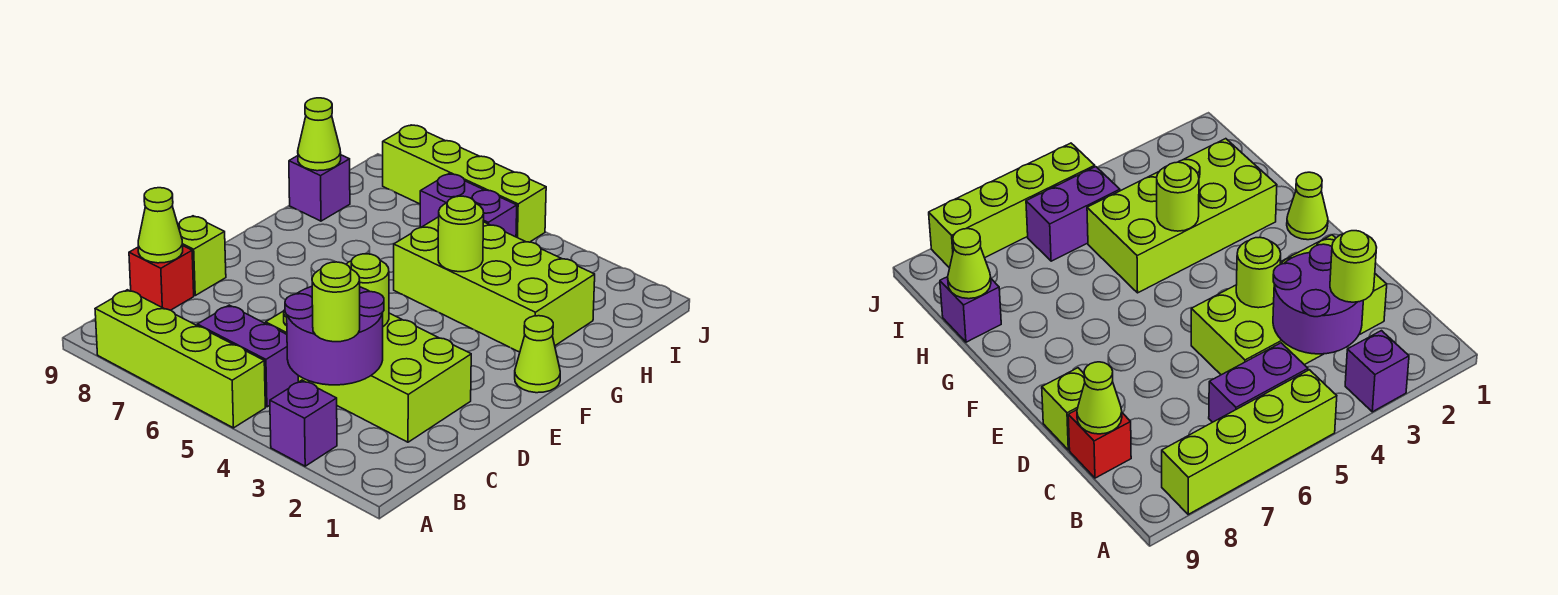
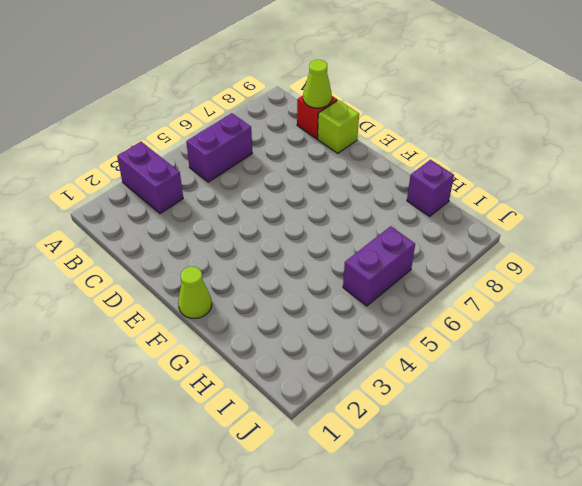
purple brick A3:B3 level 1 -> purple brick A3 level 1
none -> lime brick A5:A8 level 1
none -> lime brick C2:D5 level 1
none -> lime brick G2:H5 level 1

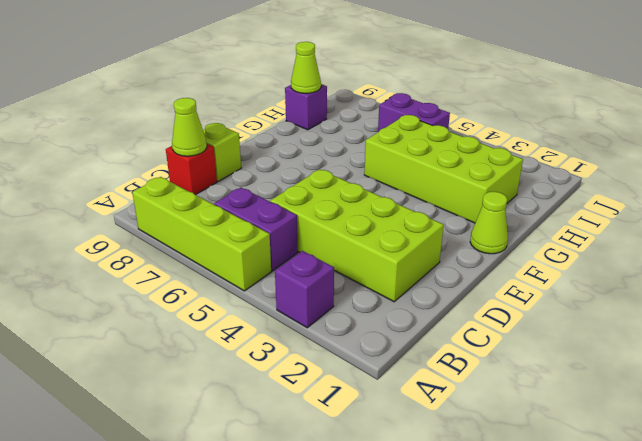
none -> lime brick J5:J8 level 1
none -> purple round brick B3:C4 level 2
none -> lime round brick D4 level 2

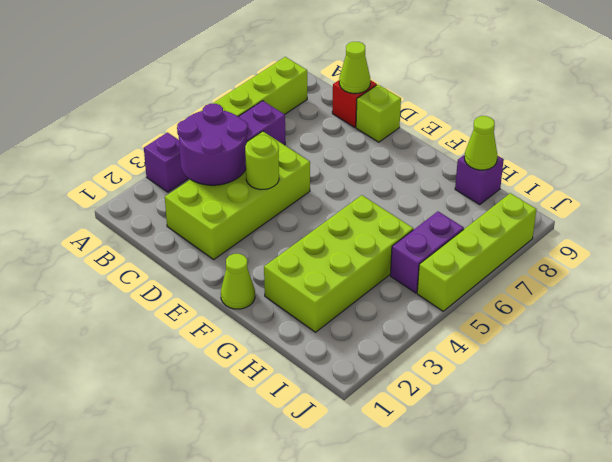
none -> lime round brick G4 level 2
none -> lime round brick B3 level 3

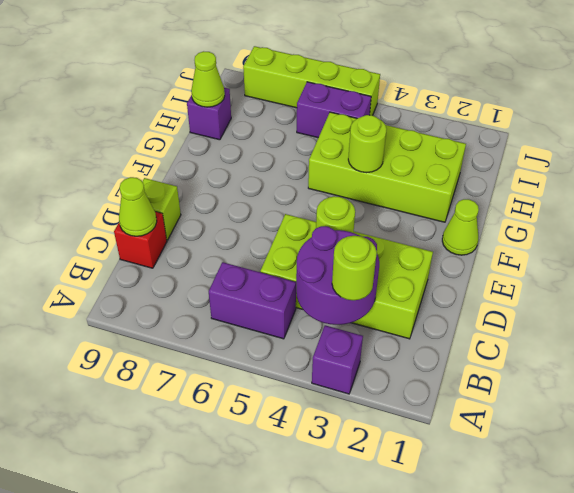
none -> lime brick A5:A8 level 1

